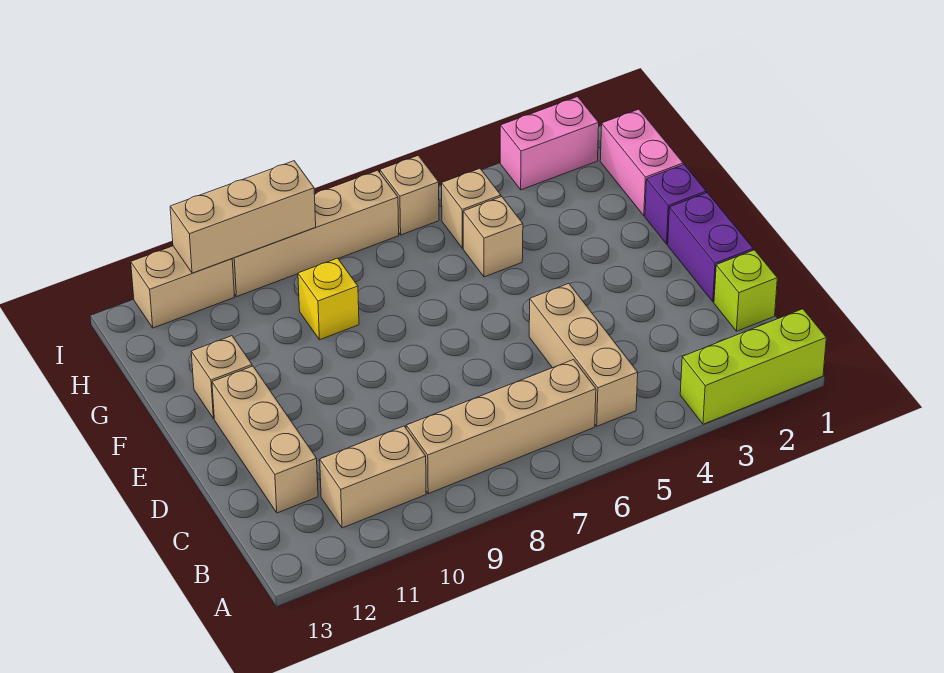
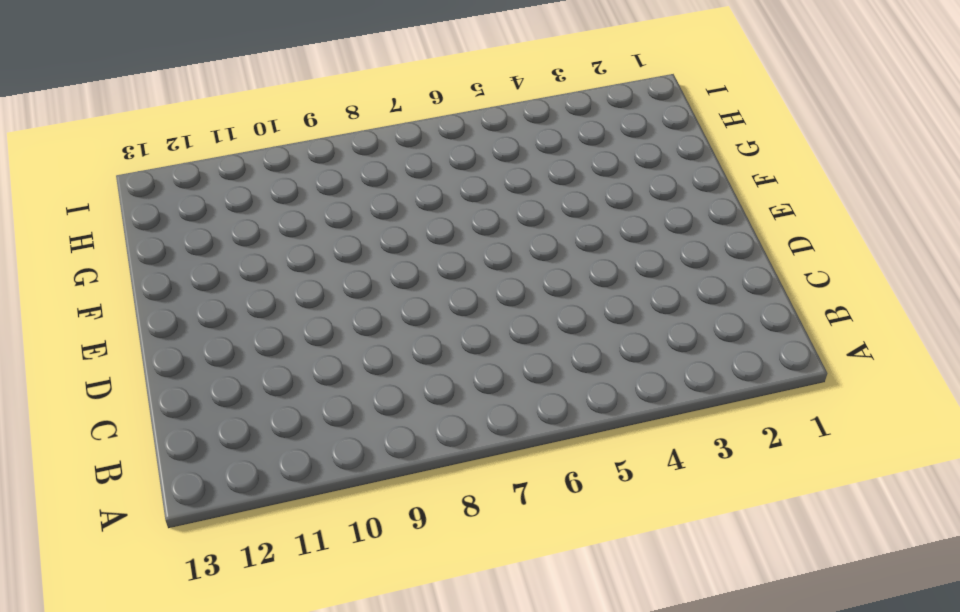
none -> lime brick A1:A3 level 1
none -> tan brick B5:D5 level 1
none -> tan brick B6:B9 level 1

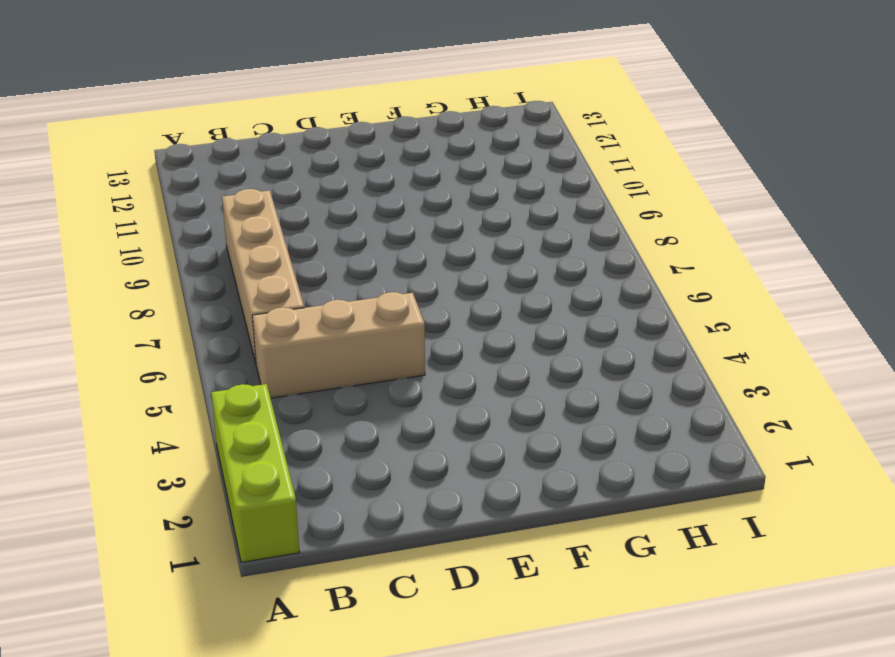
none -> tan brick B10:B11 level 1
none -> lime brick C1 level 1
none -> tan brick C12:E12 level 1

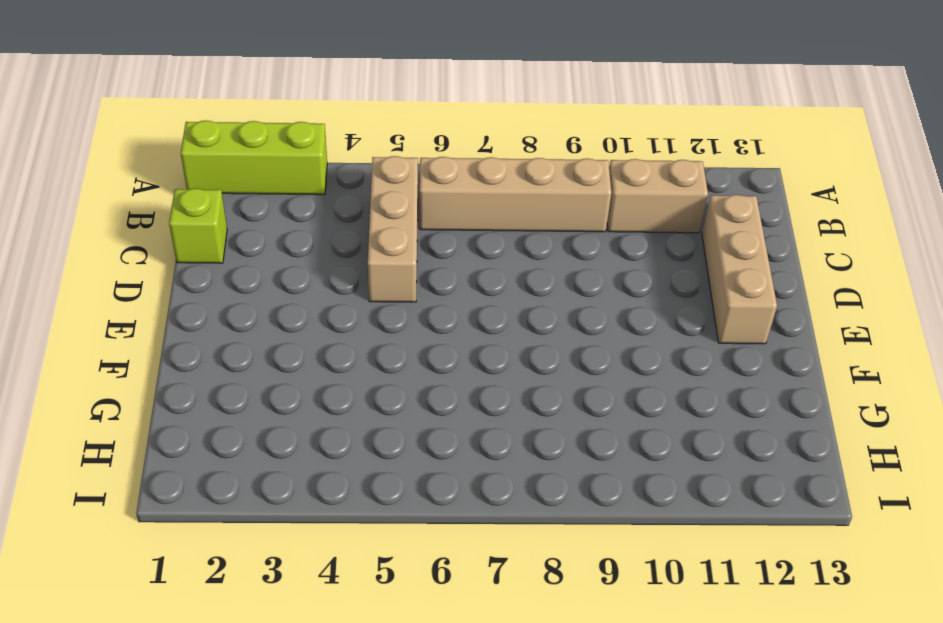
none -> purple brick D1:E1 level 1
none -> purple brick F1 level 1
none -> tan brick F12 level 1

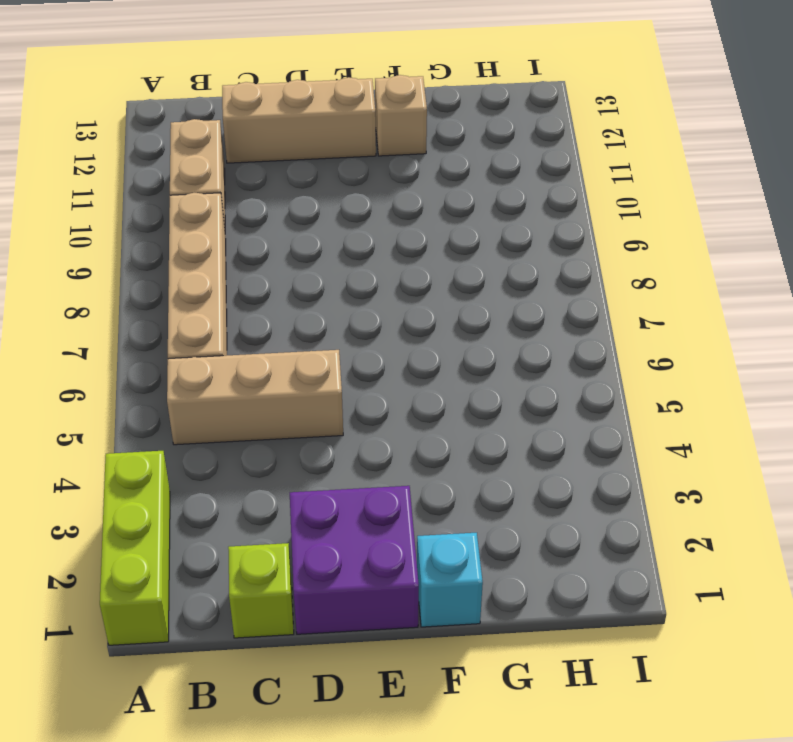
purple brick D1:E2 level 1 -> purple brick D1:E1 level 1
cyan brick F1 level 1 -> purple brick F1 level 1
none -> pink brick G1:H1 level 1
none -> tan brick G5 level 1
none -> yellow brick G9 level 1

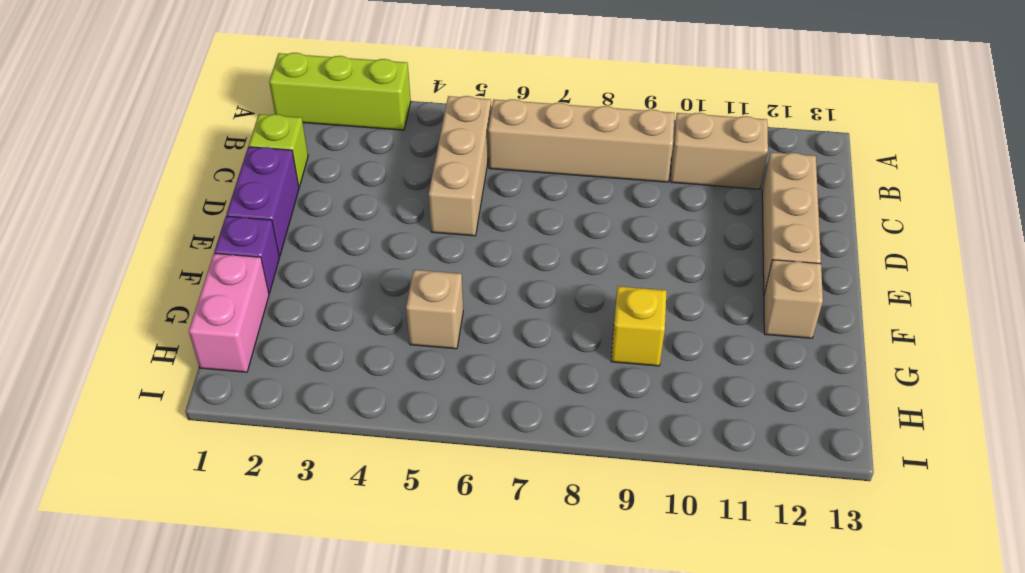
none -> tan brick H5 level 1
none -> pink brick I2:I3 level 1
none -> tan brick I6 level 1

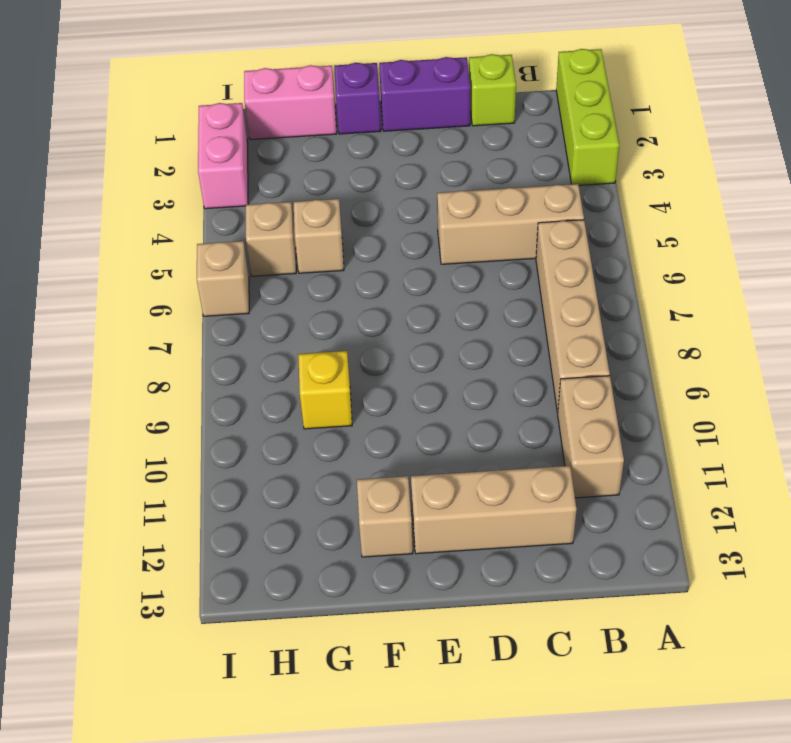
none -> tan brick I7:I10 level 1
none -> tan brick I11:I12 level 1
none -> tan brick I9:I11 level 2

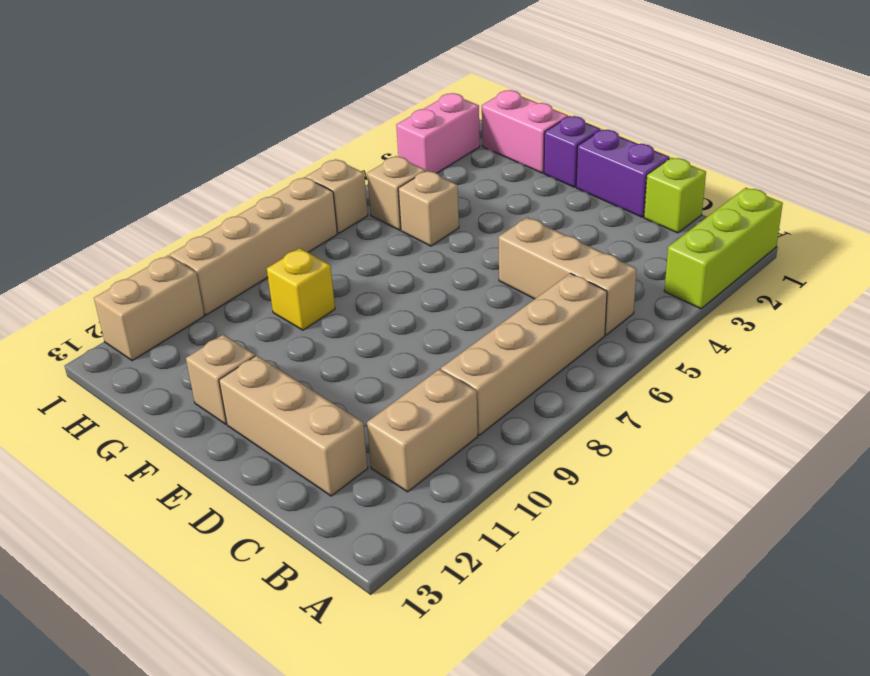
none -> tan brick I9:I11 level 2

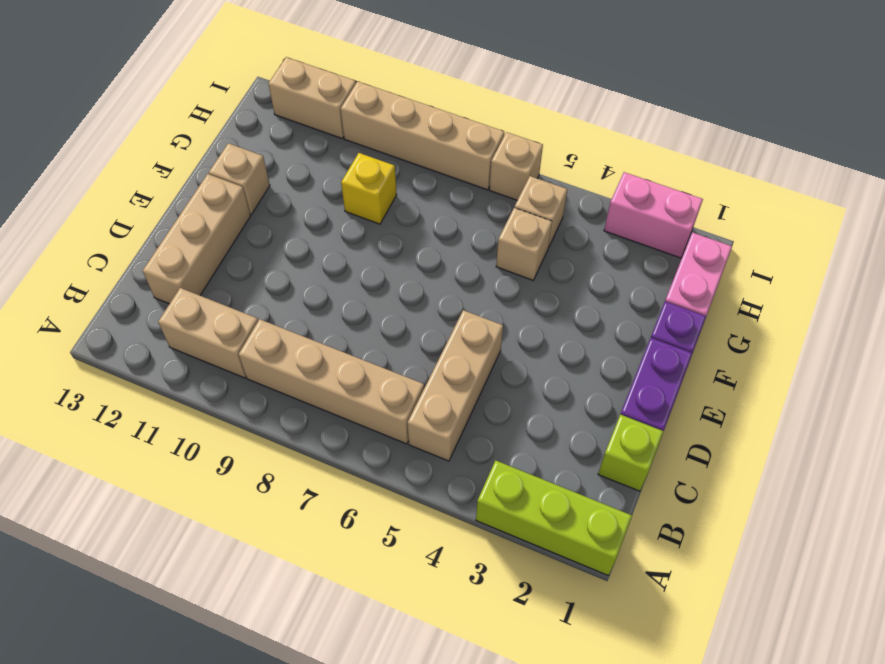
none -> tan brick I9:I11 level 2

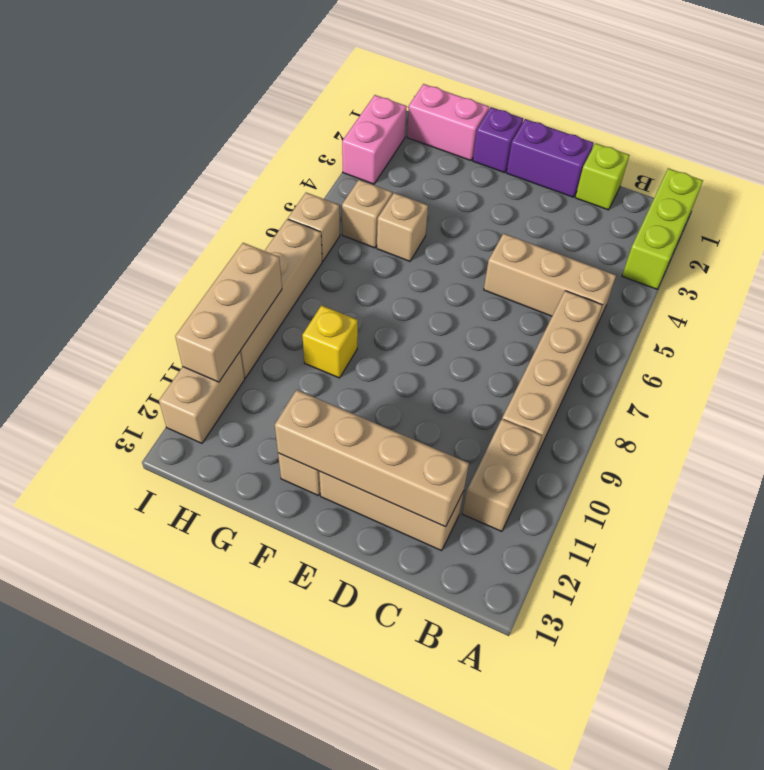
tan brick C12:F12 level 2 -> none

